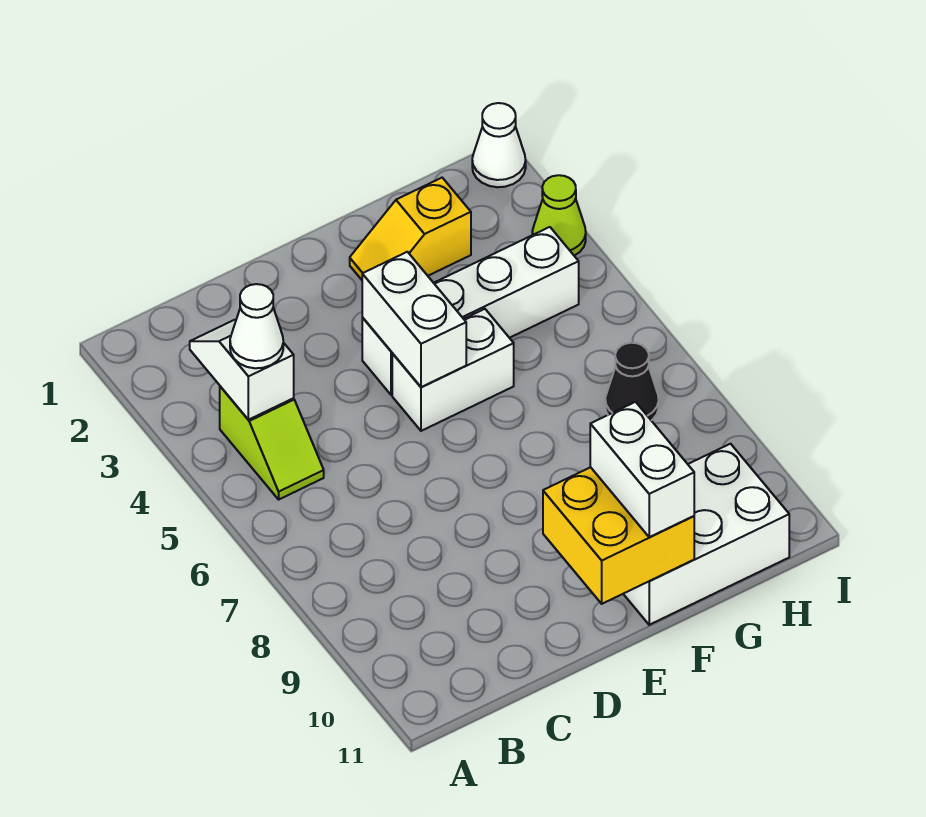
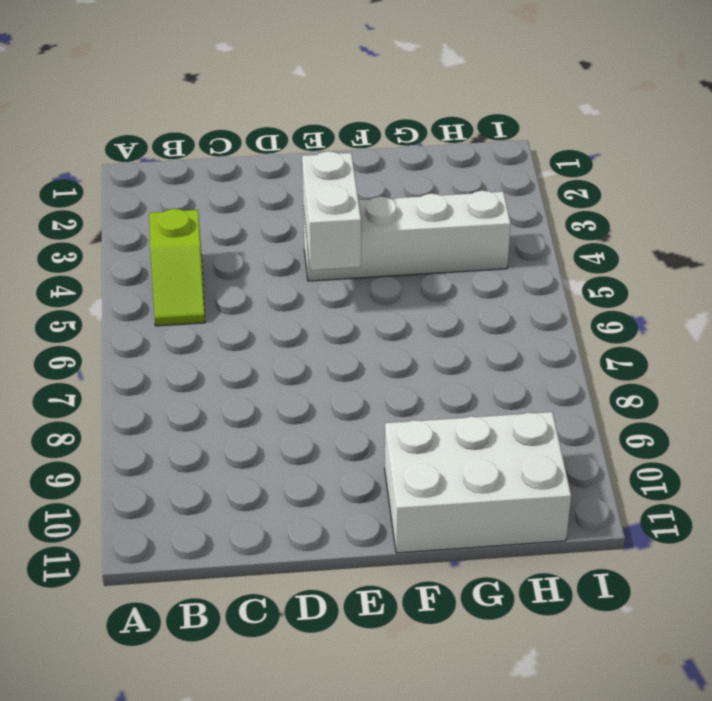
none -> white brick E5:F5 level 1
none -> yellow slope F2:G2 level 1 top G
none -> black cone H7 level 1

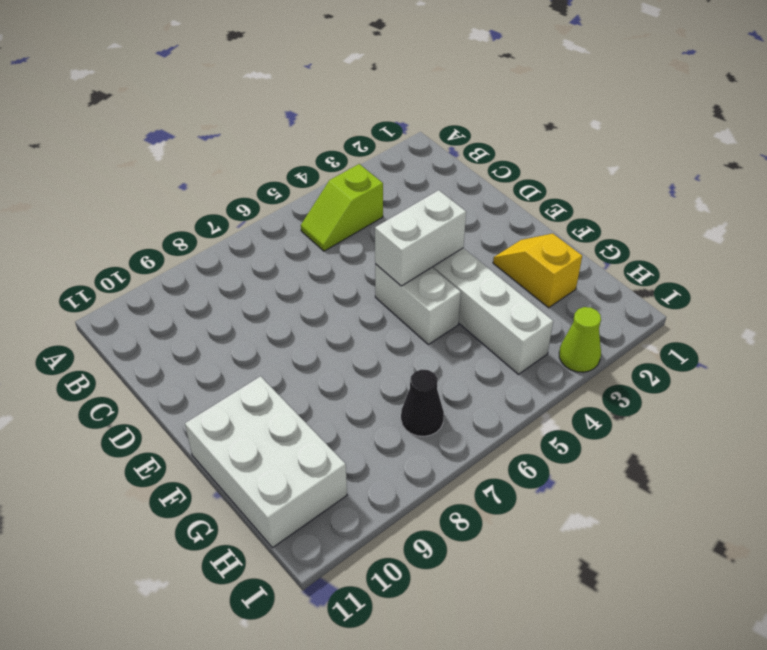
none -> white cone I1 level 1
none -> white slope B3:B4 level 2 top 4
none -> yellow brick E10:F11 level 2

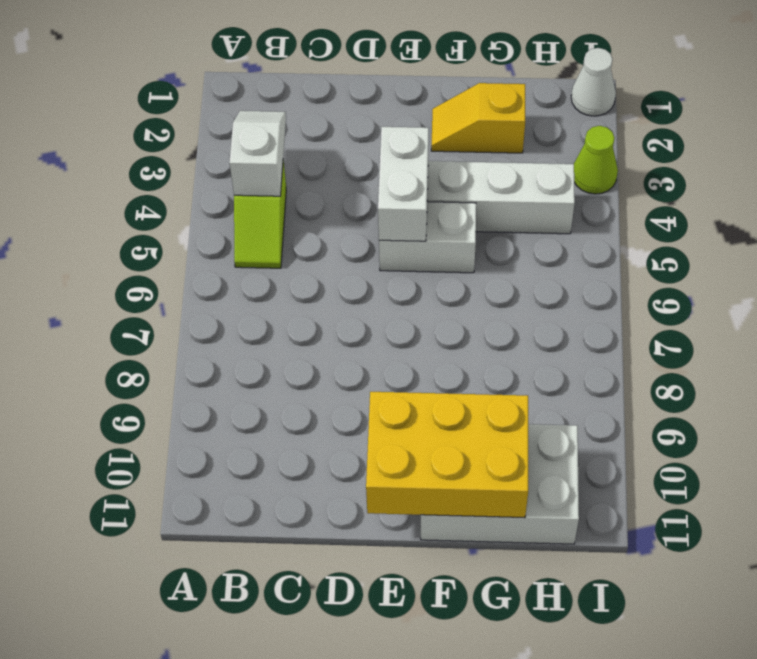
yellow brick E10:G11 level 2 -> yellow brick E10:F11 level 2
none -> black cone H7 level 1
none -> white cone B4 level 3
none -> white brick F10:F11 level 3

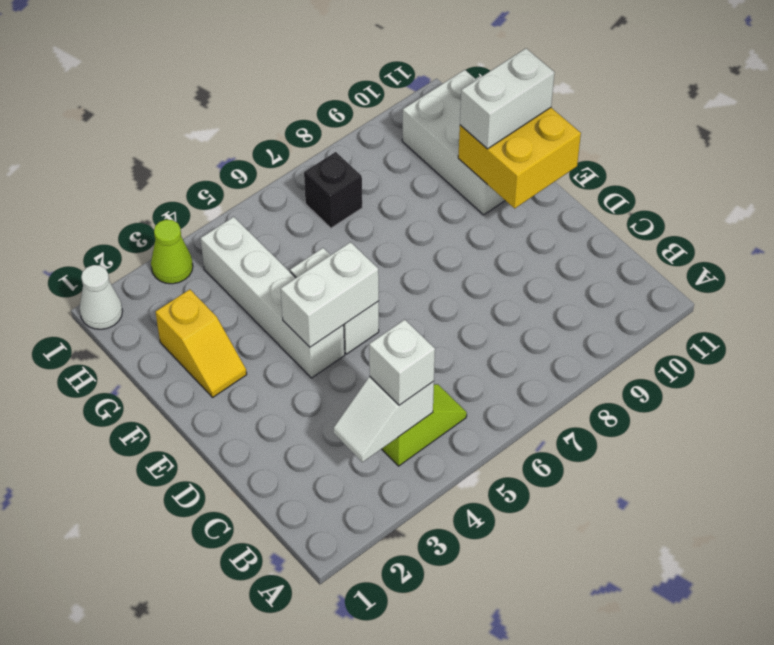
white brick B4 level 3 -> white cone B4 level 3
black brick H7 level 1 -> black cone H7 level 1

